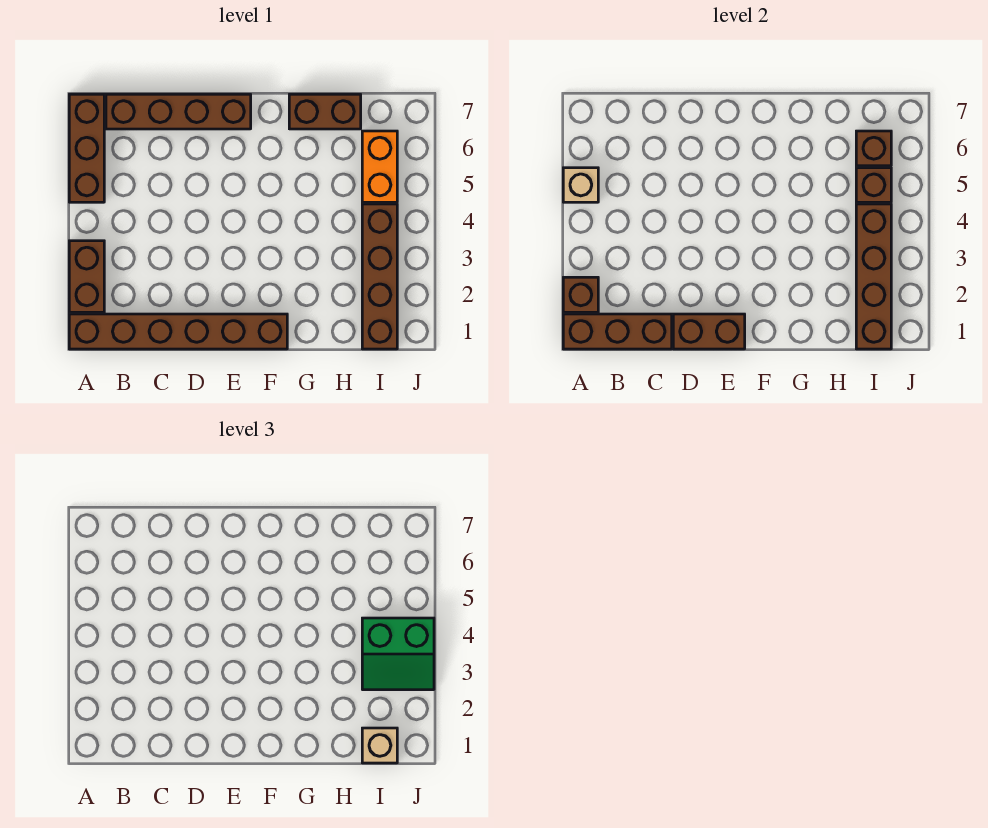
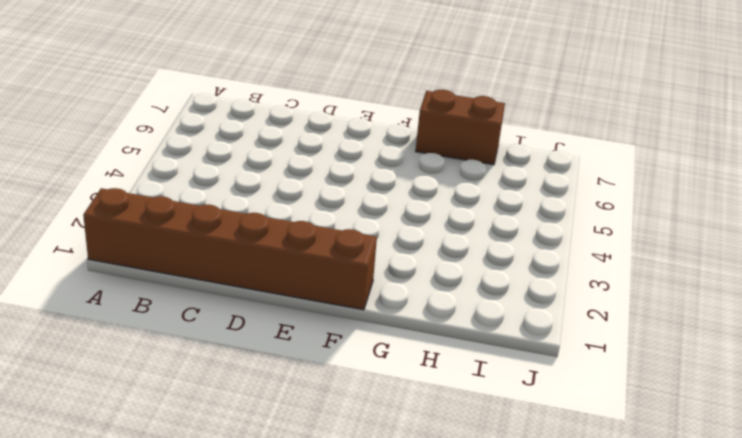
none -> brown brick A2:A3 level 1
none -> brown brick A5:A7 level 1
none -> brown brick B7:E7 level 1

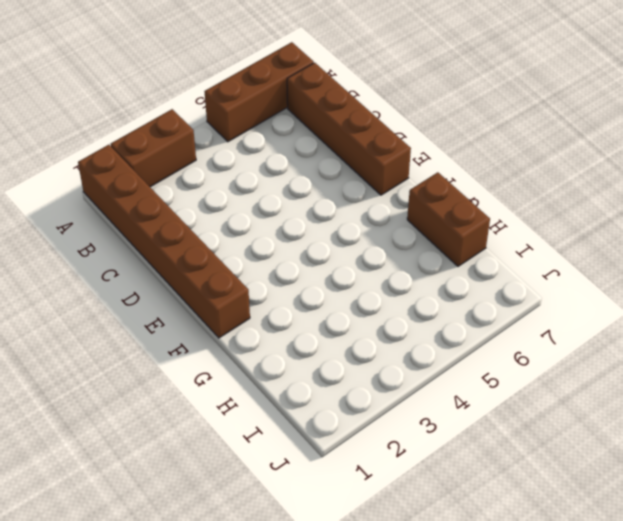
none -> brown brick I1:I4 level 1
none -> orange brick I5:I6 level 1
none -> brown brick A1:C1 level 2

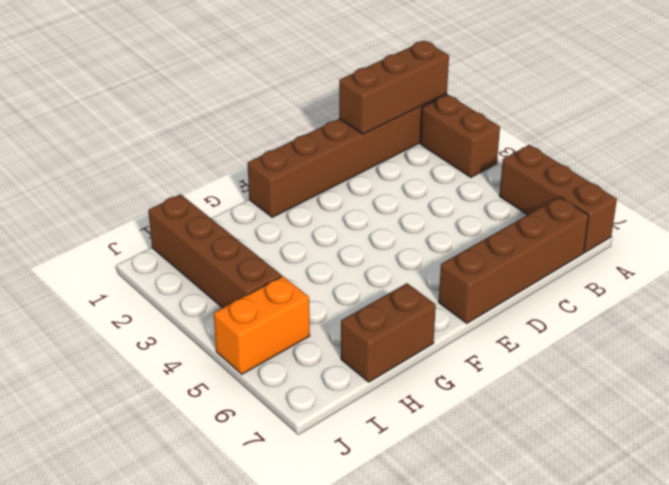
orange brick I5:J5 level 1 -> orange brick I5:I6 level 1
none -> brown brick A2 level 2
none -> tan brick A5 level 2
none -> brown brick D1:E1 level 2

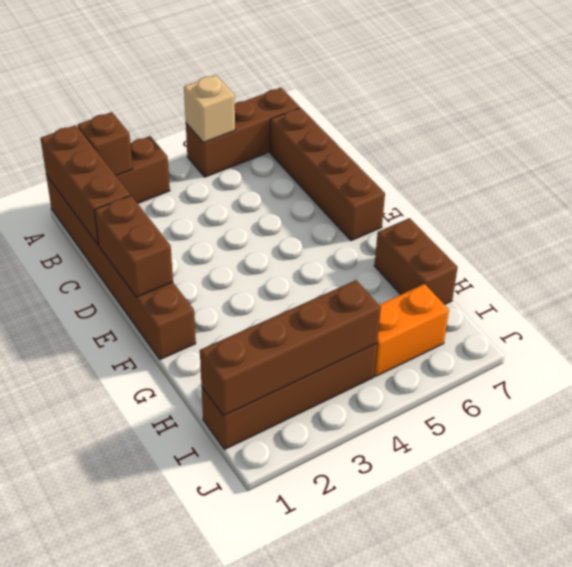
none -> brown brick I5 level 2
none -> brown brick I6 level 2
none -> tan brick I1 level 3

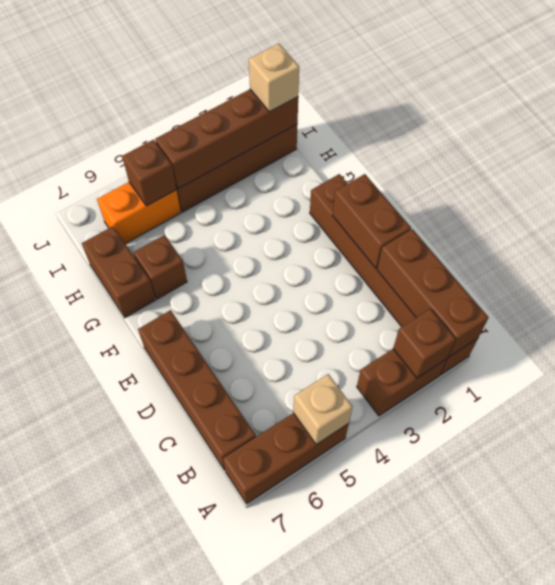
brown brick G6 level 1 -> brown brick I6 level 2
none -> green slope I3:J4 level 3 top 4

